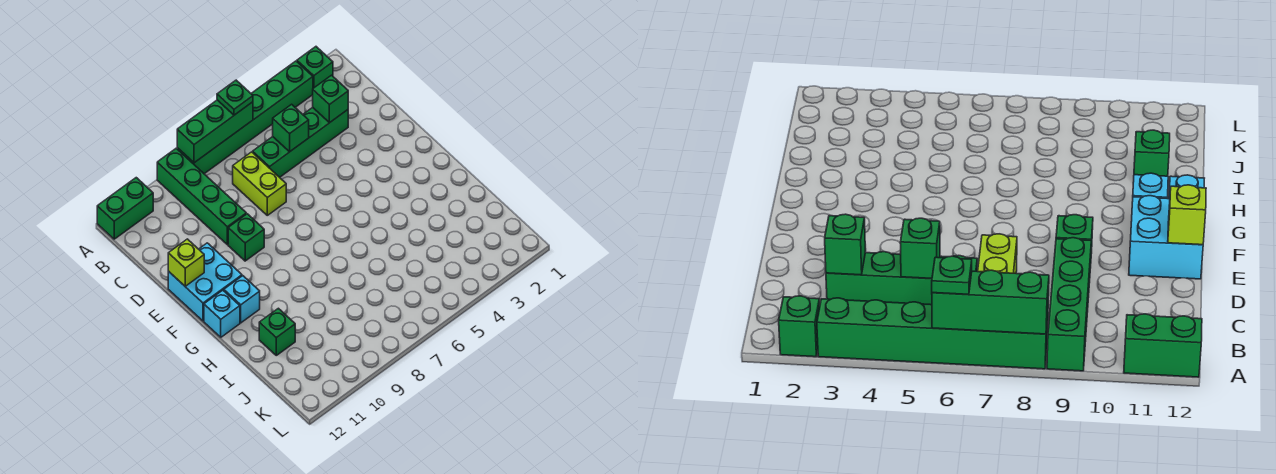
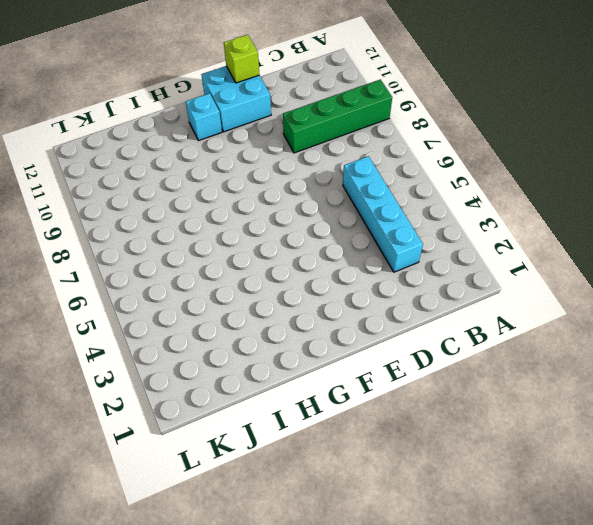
cyan brick C3:C6 level 1 -> green brick C3:C6 level 1
none -> green brick A2 level 1
none -> green brick A3:A8 level 1
none -> green brick A11:A12 level 1

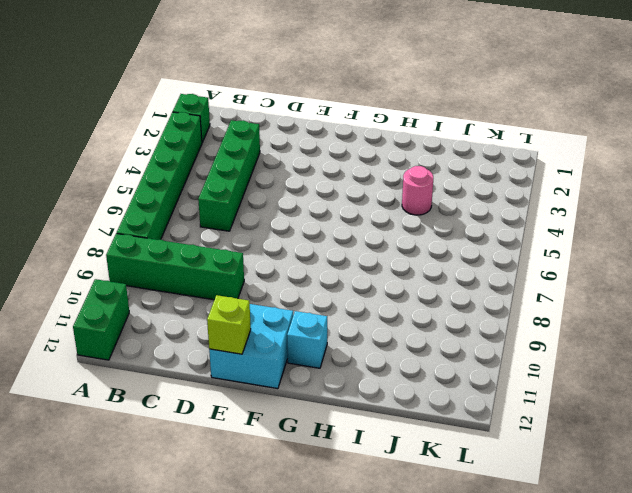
pink round brick I4 level 1 -> none
none -> lime brick C7:D7 level 1
none -> green brick E9 level 1
none -> cyan brick G12 level 1

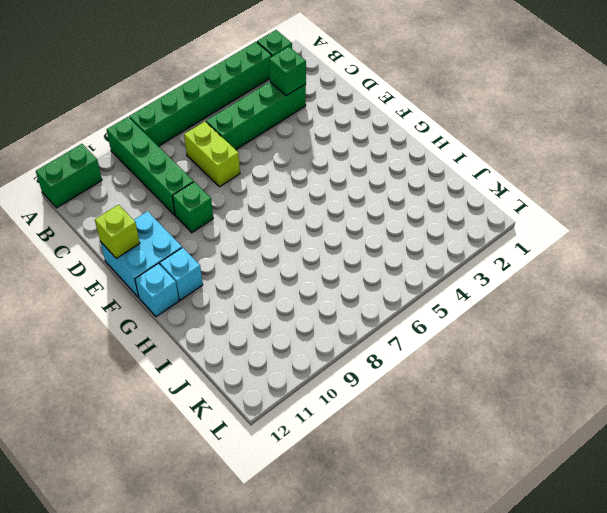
none -> green brick I11 level 1
none -> green brick A6:A8 level 2
none -> green brick C5 level 2

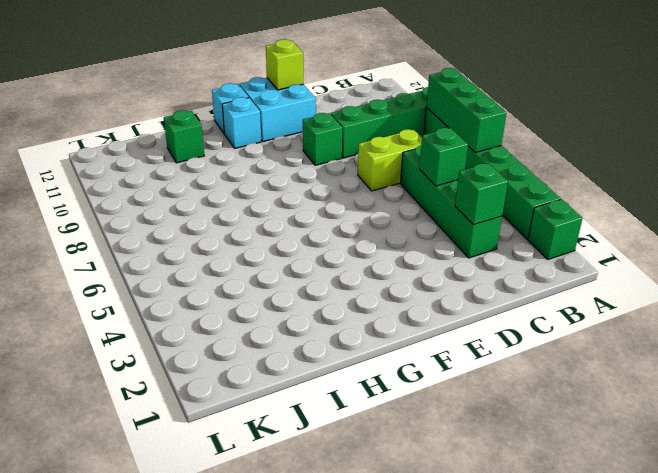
none -> green brick A11:A12 level 1
none -> green plate A6 level 3

